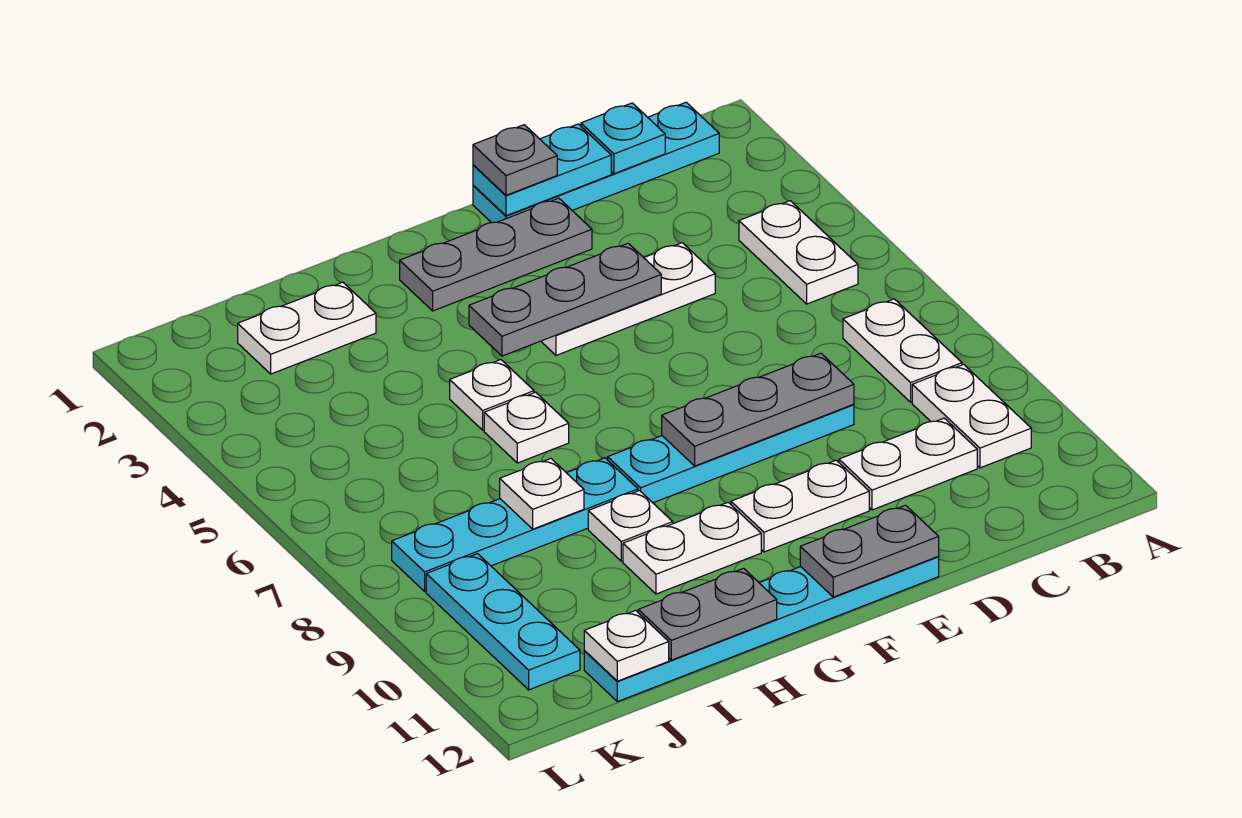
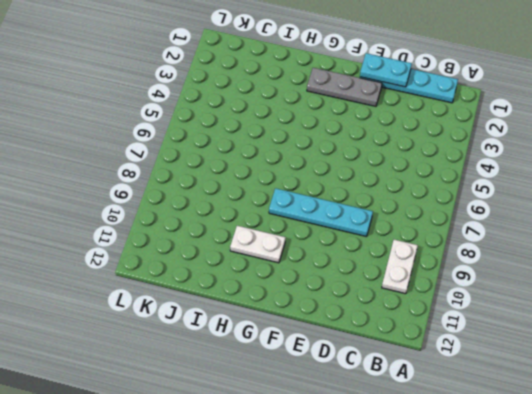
none -> white plate B4:B5 level 1
none -> white plate B7:B8 level 1
none -> white plate C10:D10 level 1

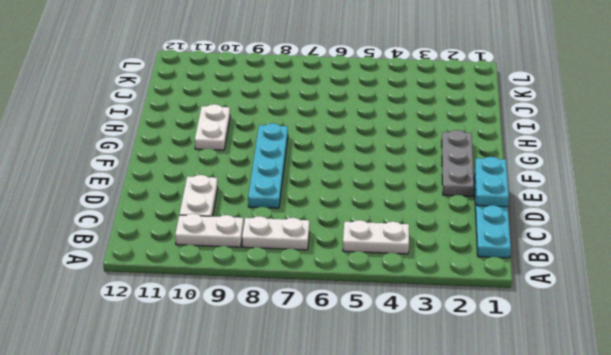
none -> white plate D4:F4 level 1
none -> white plate E10:F10 level 1
none -> cyan plate E12:J12 level 1

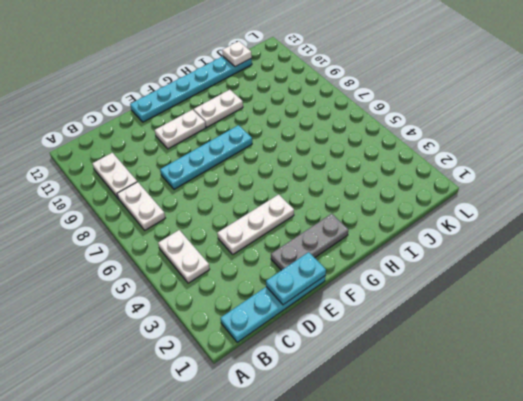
none -> white plate C10:D10 level 1
none -> white plate H5 level 1
none -> white plate H6 level 1

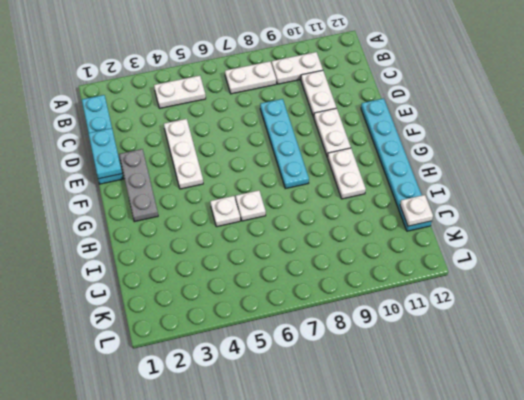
none -> cyan plate H8:K8 level 1
none -> white plate H9 level 1
none -> white plate I2:J2 level 1

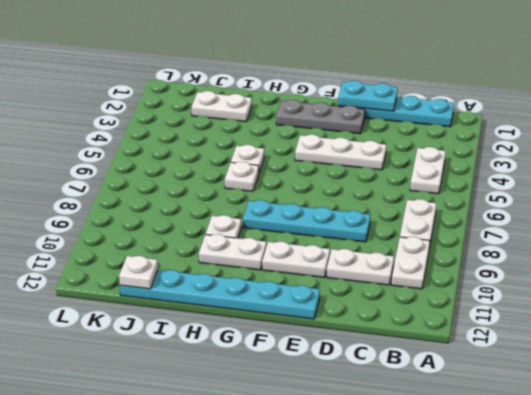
none -> cyan plate H8:K8 level 1
none -> cyan plate K9:K11 level 1
none -> cyan plate C1 level 2

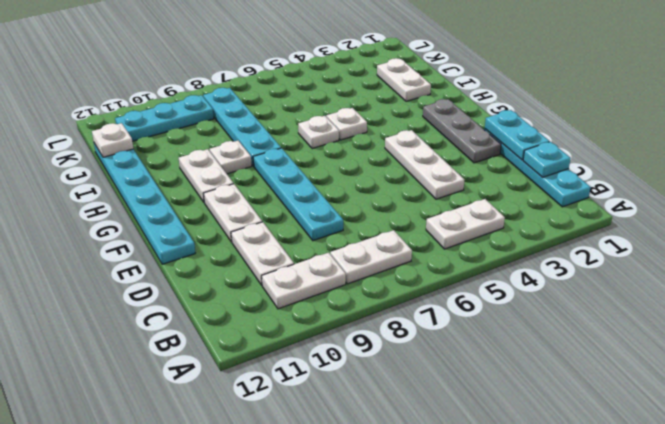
none -> grey plate D8:F8 level 2
none -> grey plate E4:G4 level 2
none -> grey plate E12:F12 level 2

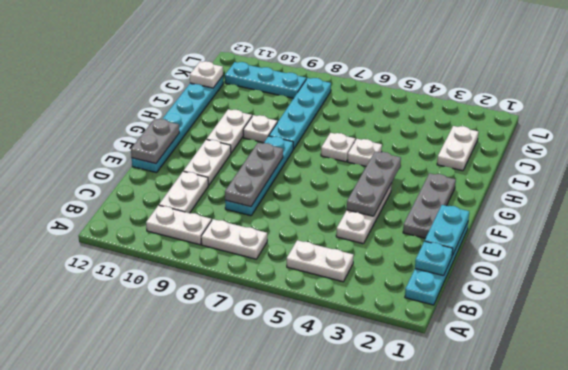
none -> grey plate H12:I12 level 2
none -> white plate I8 level 2
none -> grey plate E1 level 3

